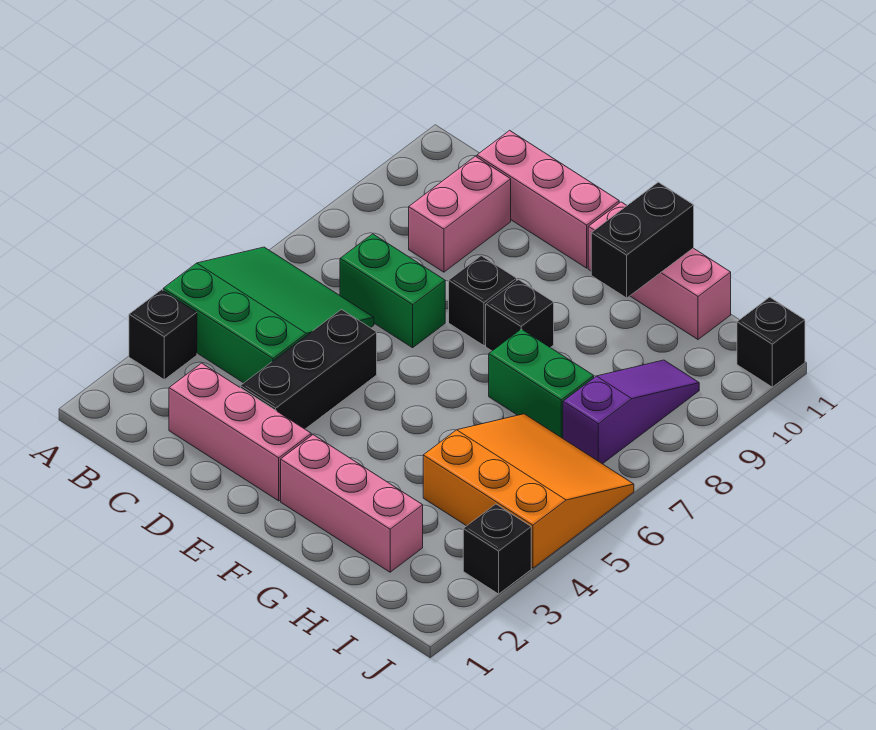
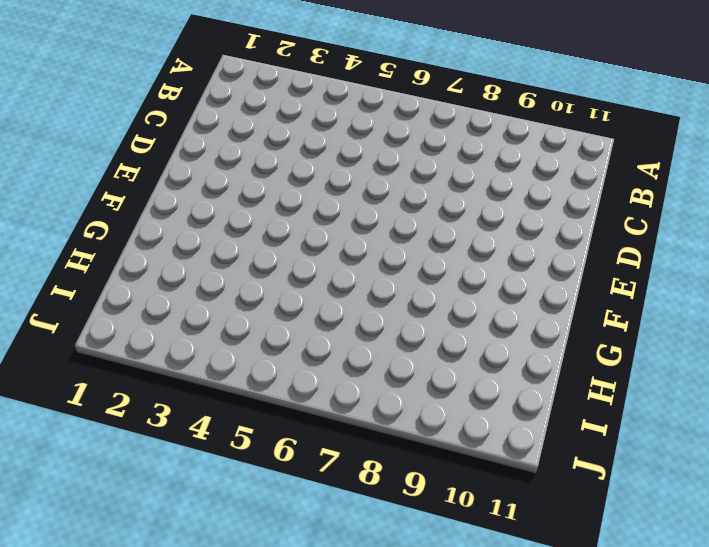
none -> black brick A3 level 1
none -> green slope A4:C6 level 1 top 4
none -> pink brick C2:E2 level 1

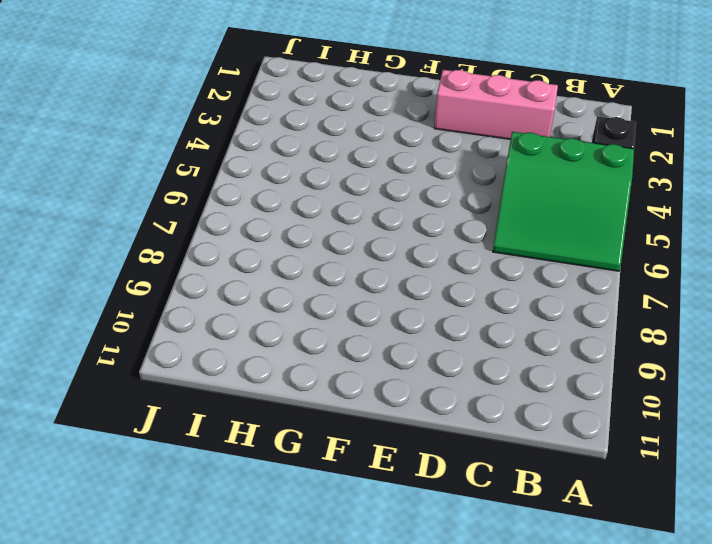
none -> green brick C7:D7 level 1
none -> pink brick C9:C10 level 1
none -> pink brick C11:E11 level 1

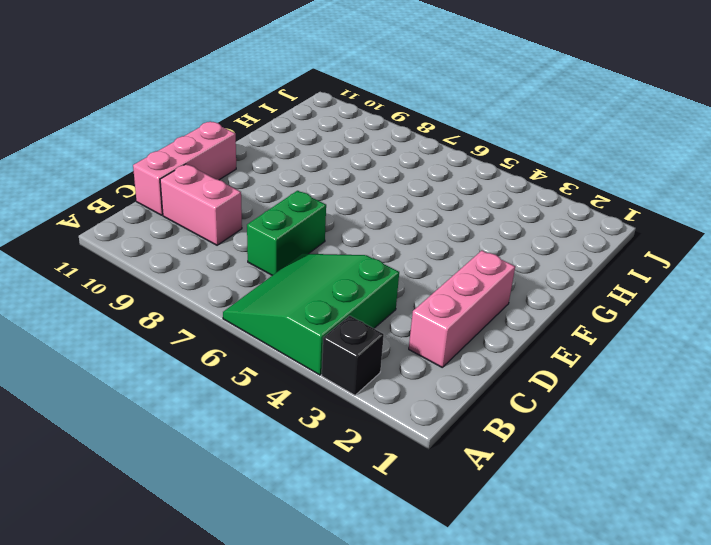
none -> black brick D3:D5 level 1
none -> black brick E8 level 1
none -> pink brick F2:H2 level 1

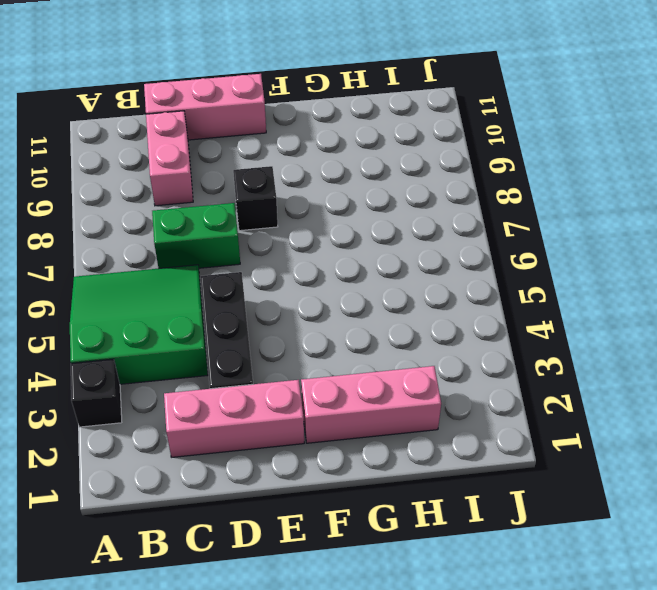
none -> black brick F8 level 1
none -> pink brick F11:H11 level 1
none -> green brick G7:H7 level 1

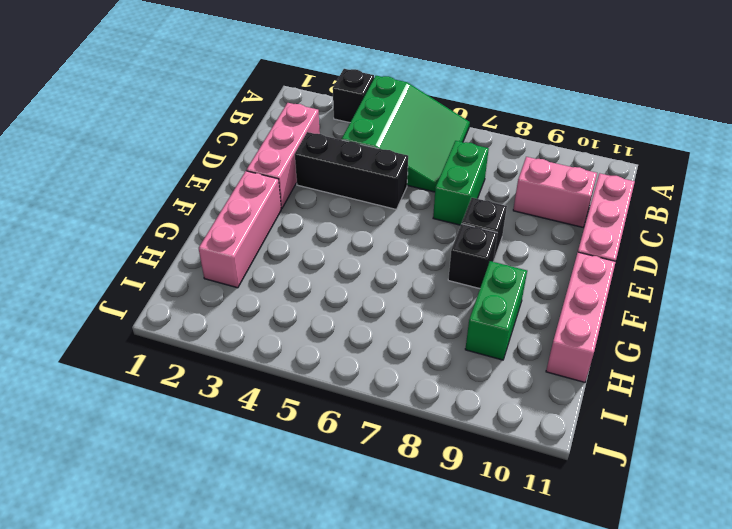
green brick G9:H9 level 1 -> green brick G7:H7 level 1
none -> orange slope H4:J6 level 1 top 4
none -> purple slope I7:I9 level 1 top 7
none -> black brick J3 level 1

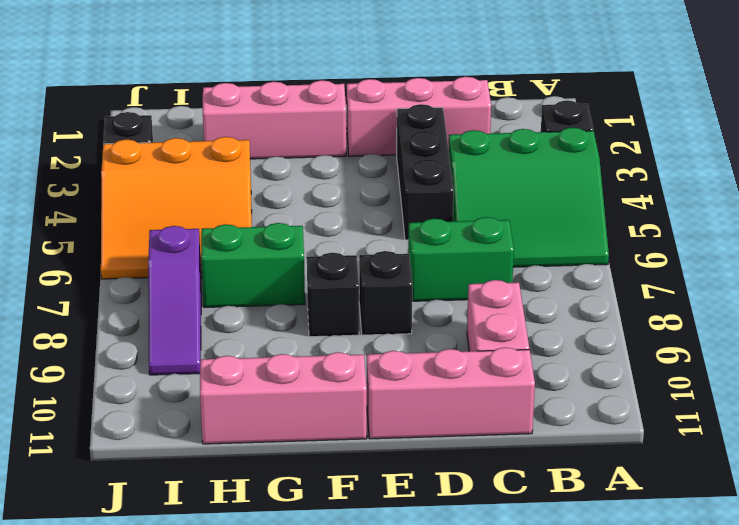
none -> black brick J11 level 1
none -> black brick G10:G11 level 2

